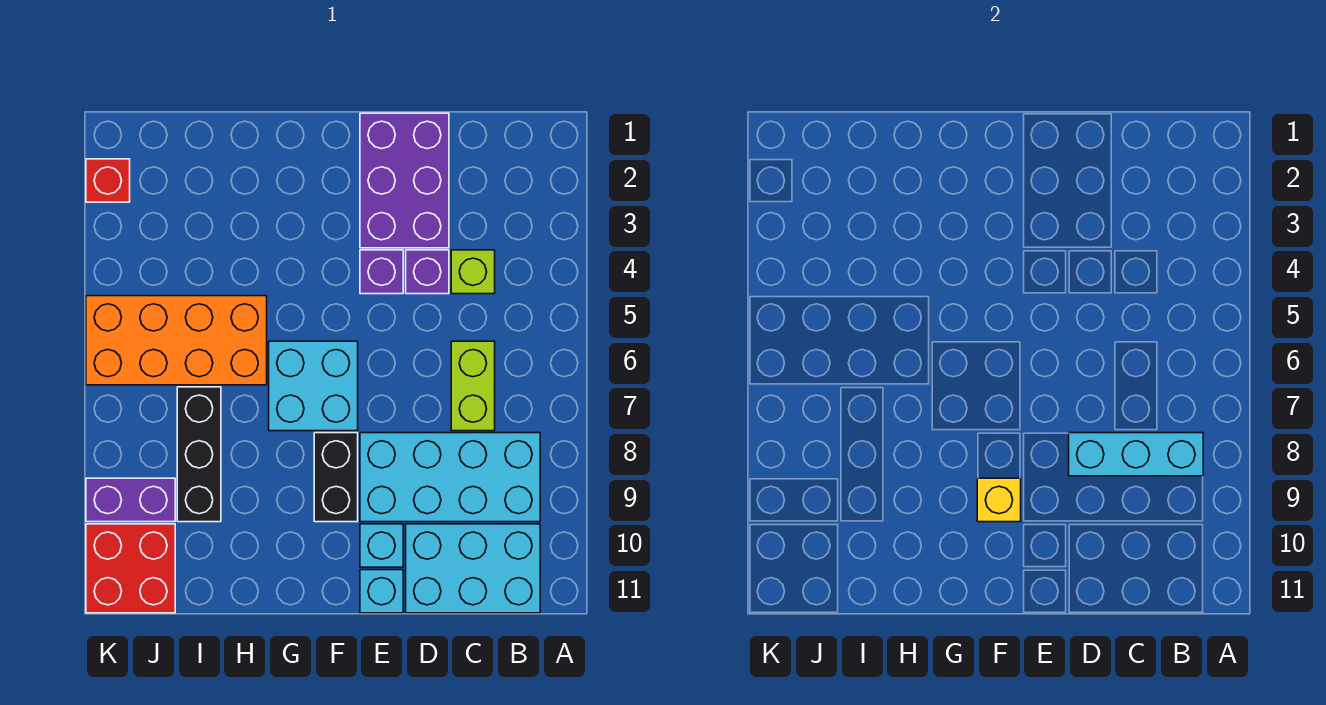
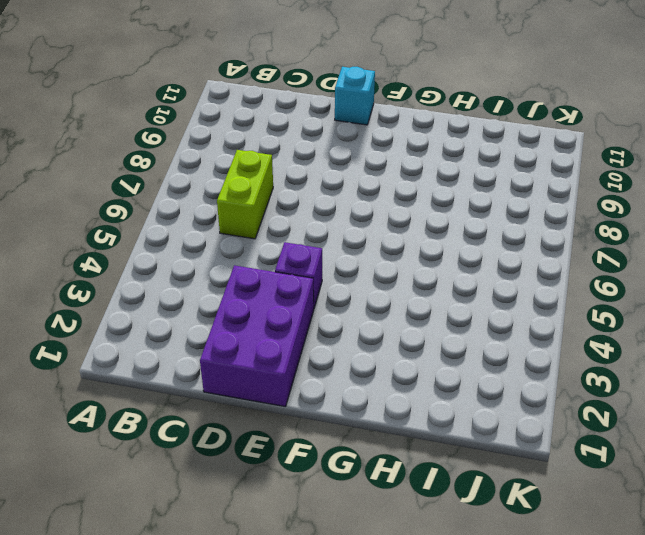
none -> cyan brick B8:E9 level 1
none -> cyan brick B10:D11 level 1
none -> lime brick C4 level 1

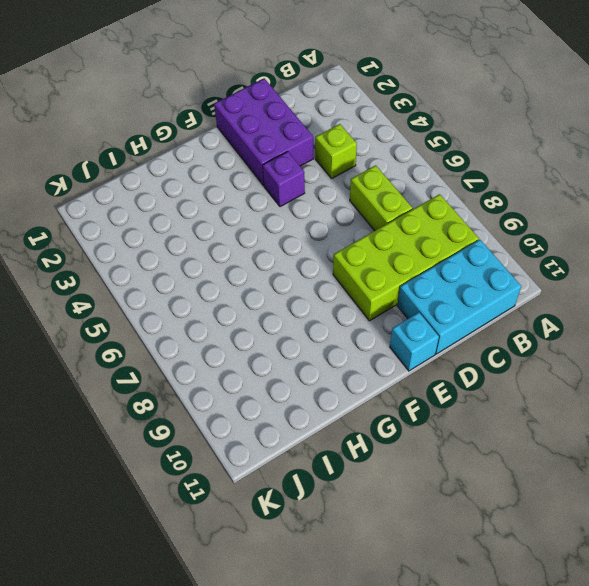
lime brick B8:E9 level 1 -> cyan brick B8:E9 level 1
none -> purple brick D4 level 1
none -> cyan brick E10 level 1
none -> cyan brick F6:G7 level 1

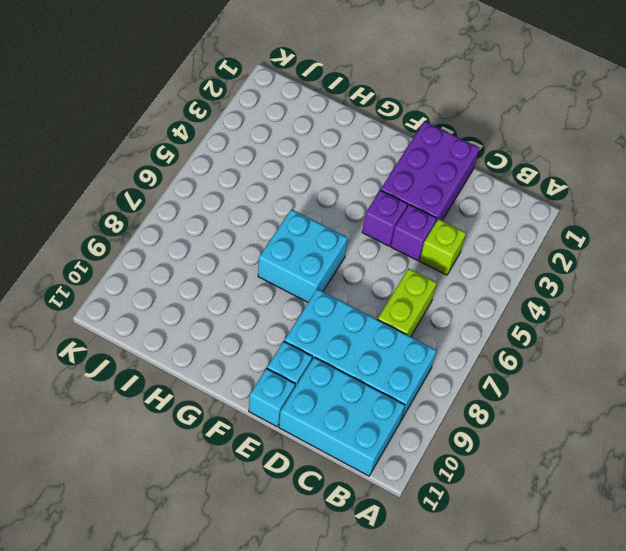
none -> black brick F8:F9 level 1
none -> orange brick H5:K6 level 1
none -> black brick I7:I9 level 1

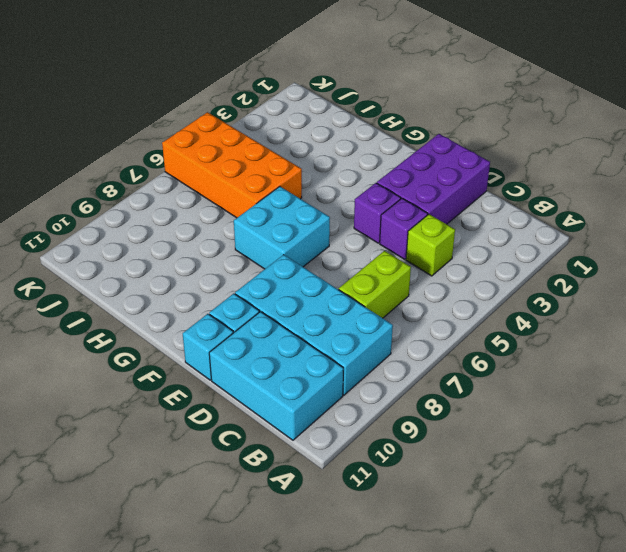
none -> black brick F8:F9 level 1
none -> black brick I7:I9 level 1
none -> purple brick J9:K9 level 1

